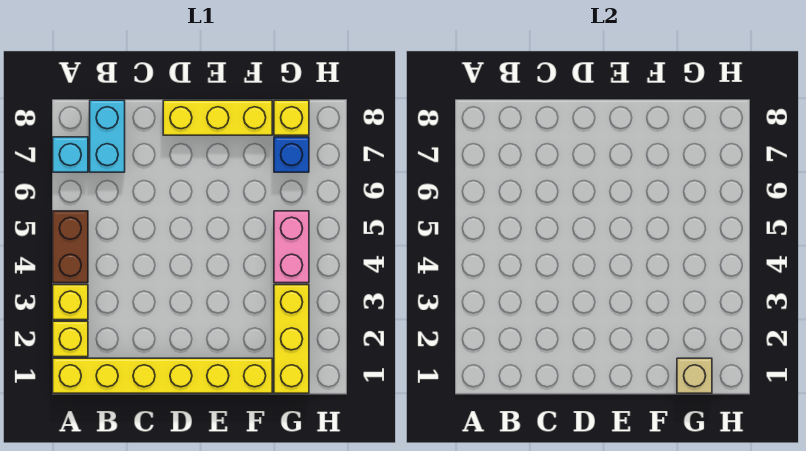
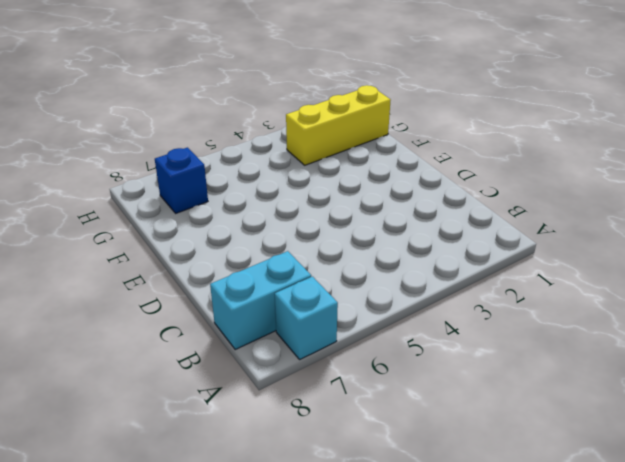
none -> yellow brick A1:F1 level 1
none -> yellow brick A2 level 1
none -> yellow brick A3 level 1

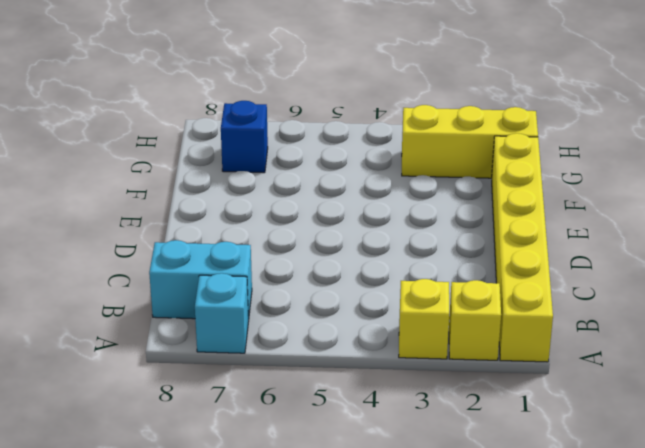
none -> brown brick A4:A5 level 1
none -> yellow brick D8:F8 level 1
none -> pink brick G4:G5 level 1

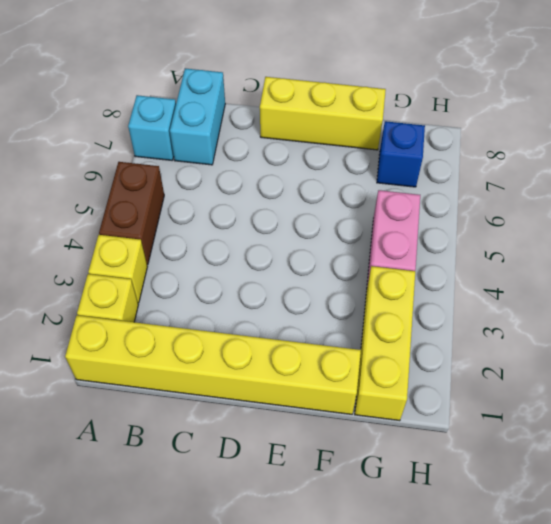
none -> yellow brick G8 level 1
none -> tan brick G1 level 2

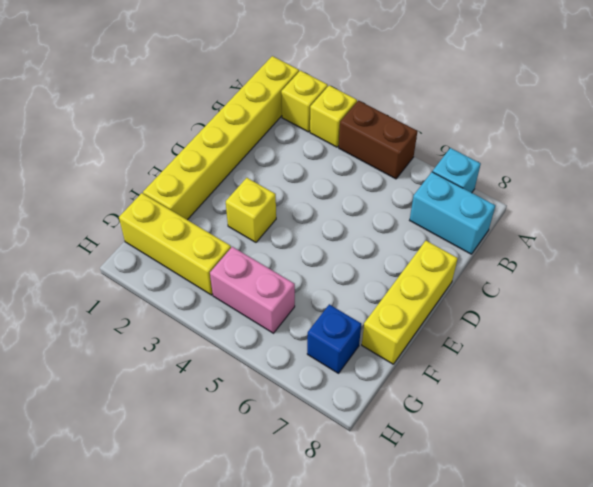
yellow brick E3 level 1 -> yellow brick G8 level 1
none -> tan brick G1 level 2

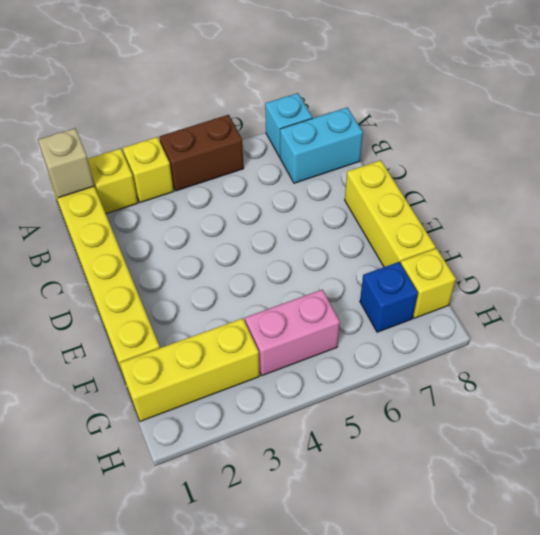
tan brick A1 level 2 -> tan brick G1 level 2

